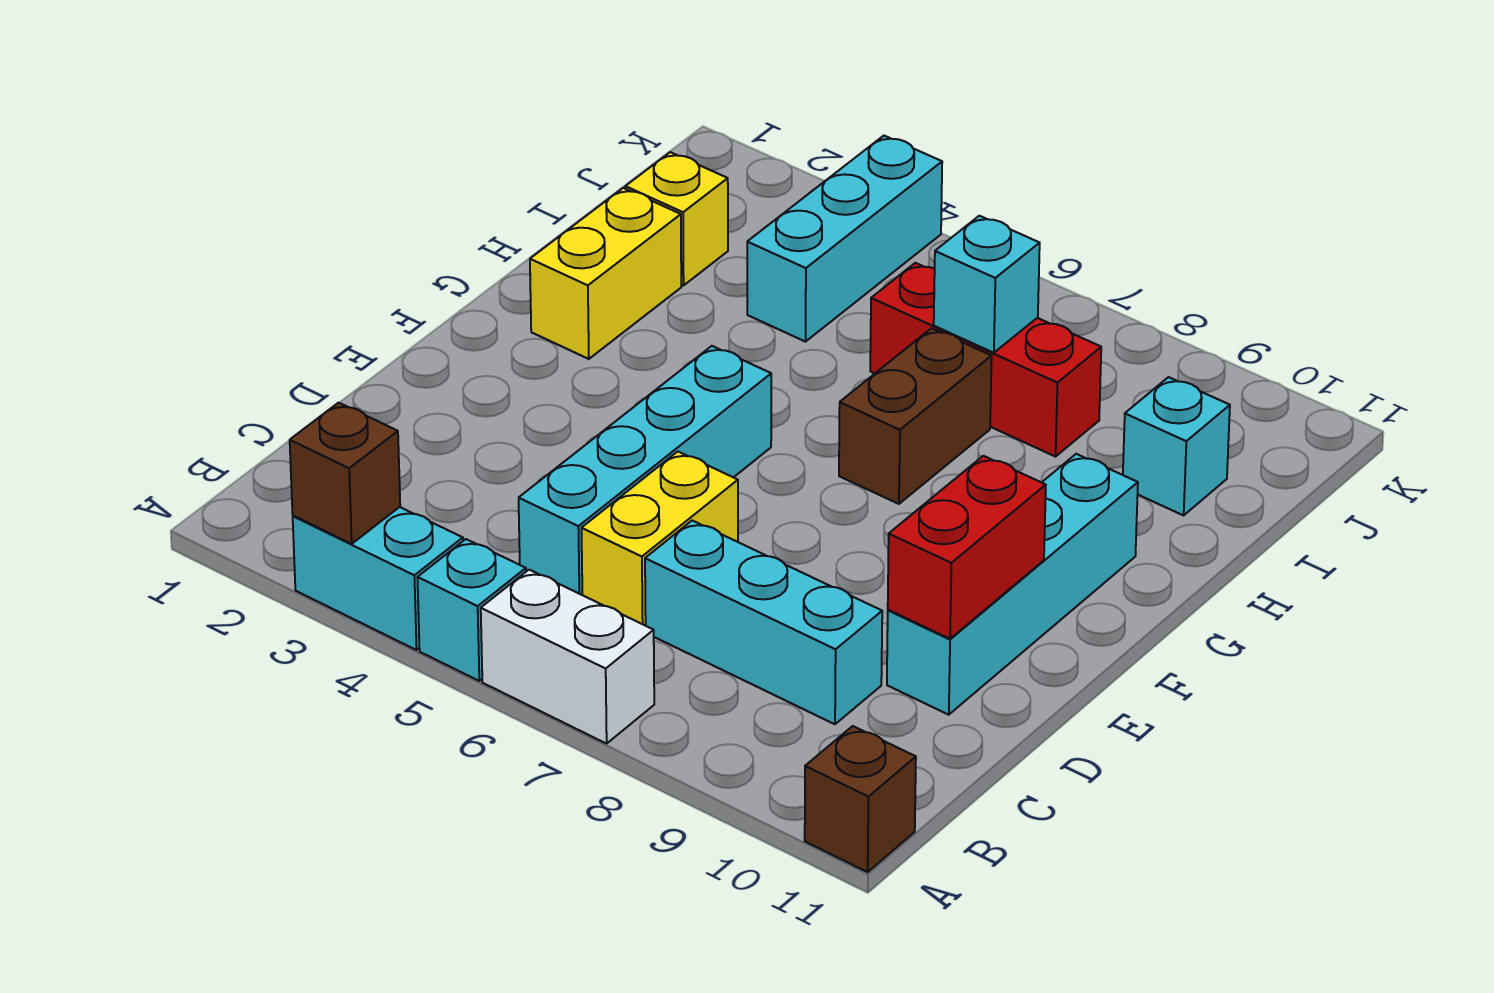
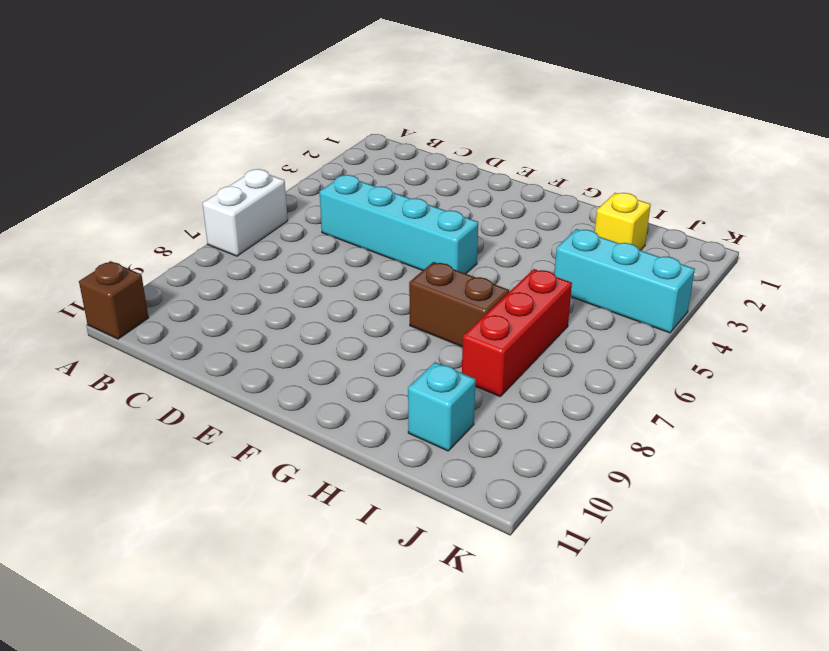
none -> cyan brick A3:A4 level 1
none -> cyan brick A5 level 1
none -> yellow brick C6:D6 level 1

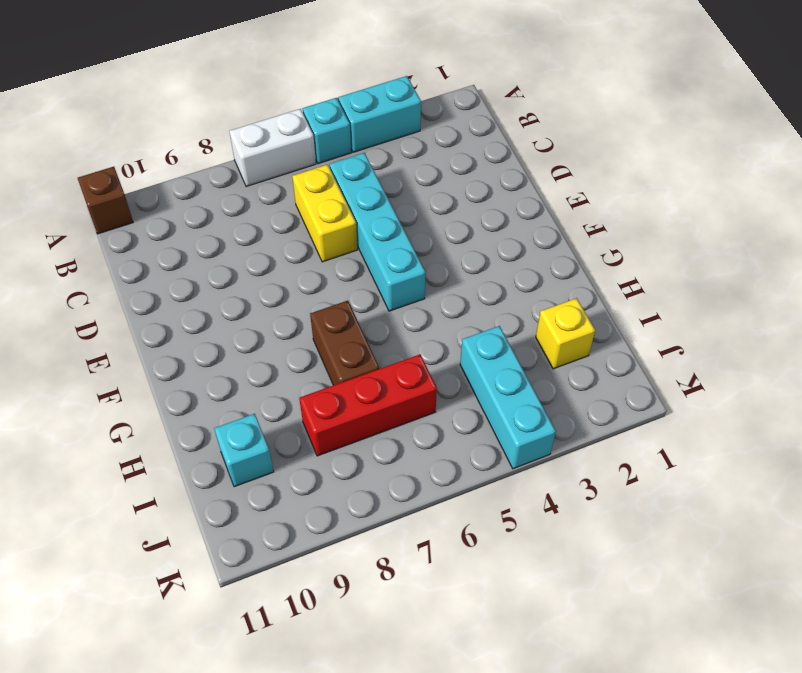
none -> cyan brick C7:C9 level 1
none -> cyan brick D10:G10 level 1
none -> yellow brick G2:H2 level 1

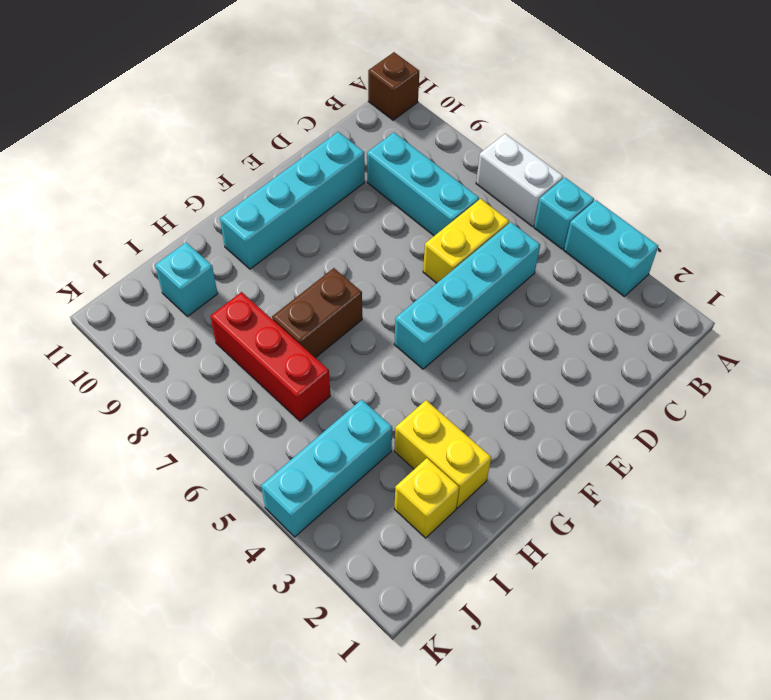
yellow brick H2:H3 level 1 -> yellow brick G2:H2 level 1
none -> brown brick A3 level 2
none -> red brick D10:E10 level 2
none -> cyan brick I7 level 2

